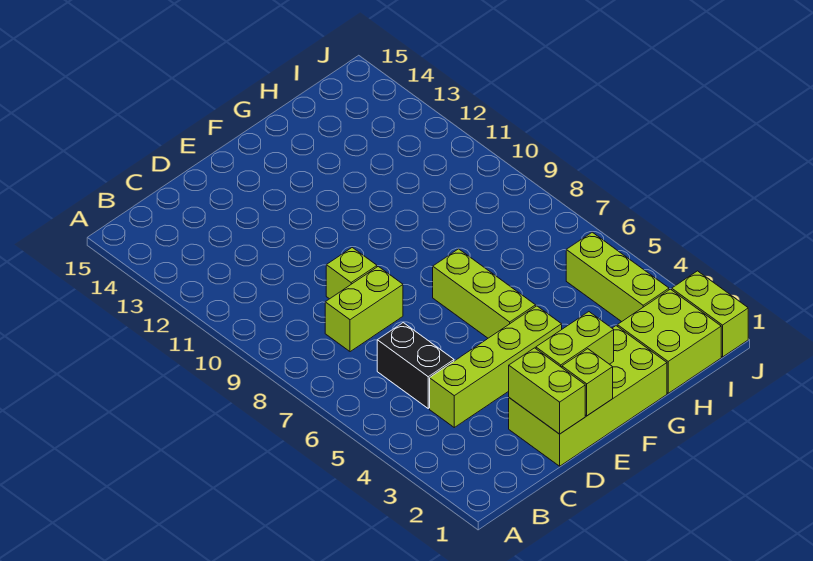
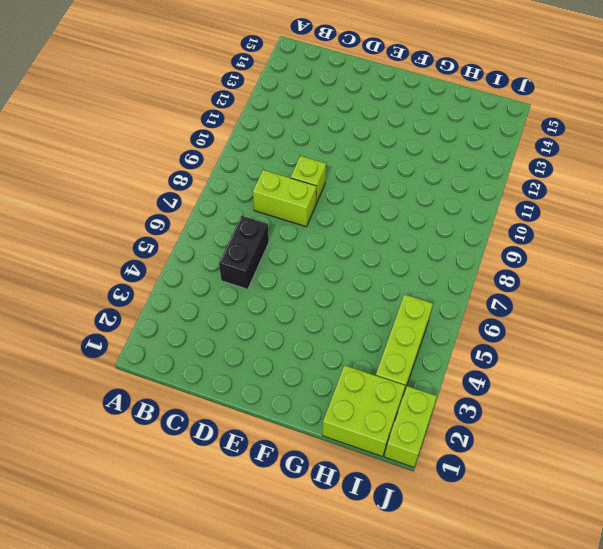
none -> lime brick C4:F4 level 1
none -> lime brick D1:G2 level 1
none -> lime brick F5:F7 level 1

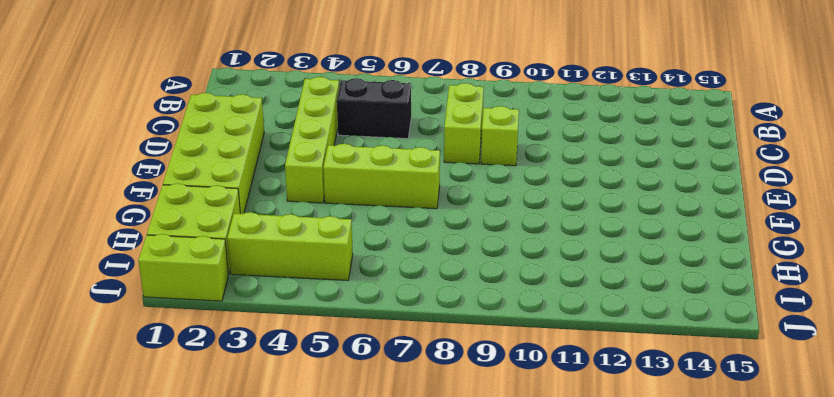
none -> lime brick D1:D2 level 2
none -> lime brick E1 level 2
none -> lime brick E2:F2 level 2

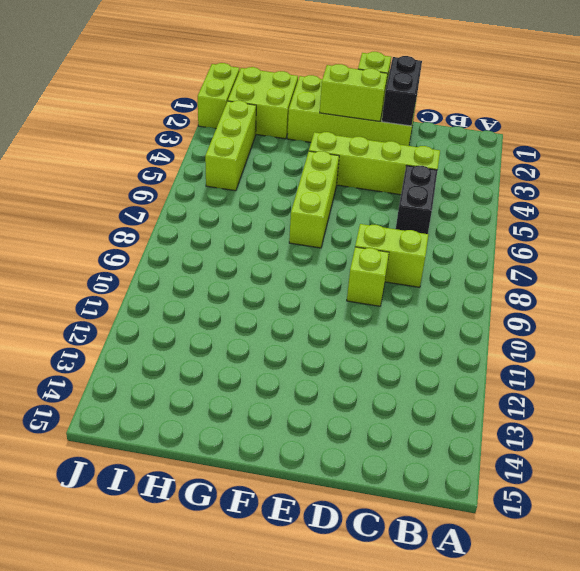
black brick D1:D2 level 2 -> lime brick D1:D2 level 2

